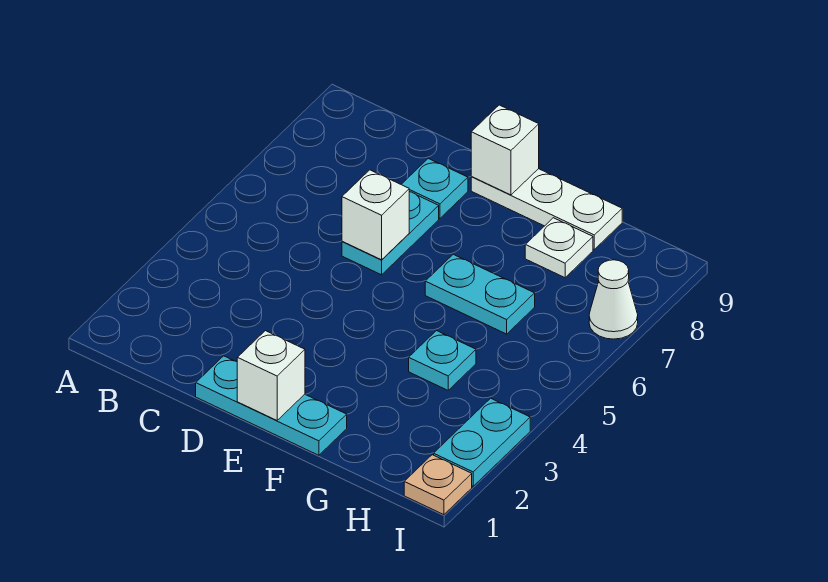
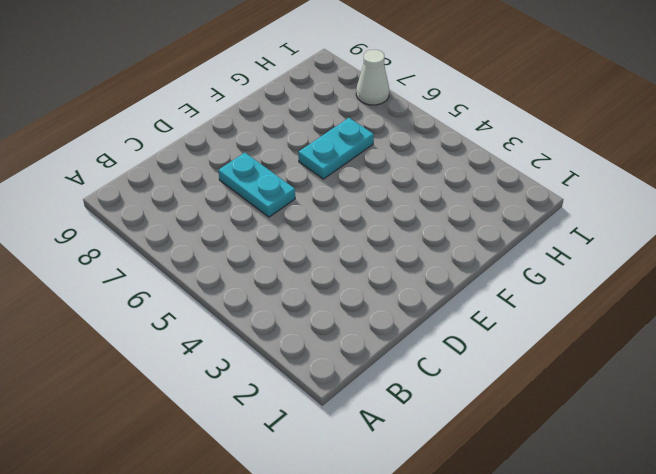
none -> cyan plate D1:F1 level 1
none -> cyan plate D8 level 1
none -> white plate E9:G9 level 1

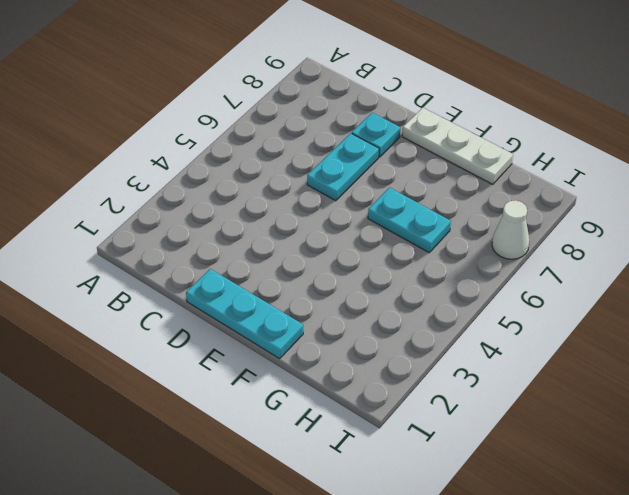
none -> cyan plate G4 level 1
none -> white plate G8 level 1
none -> tan plate I1 level 1

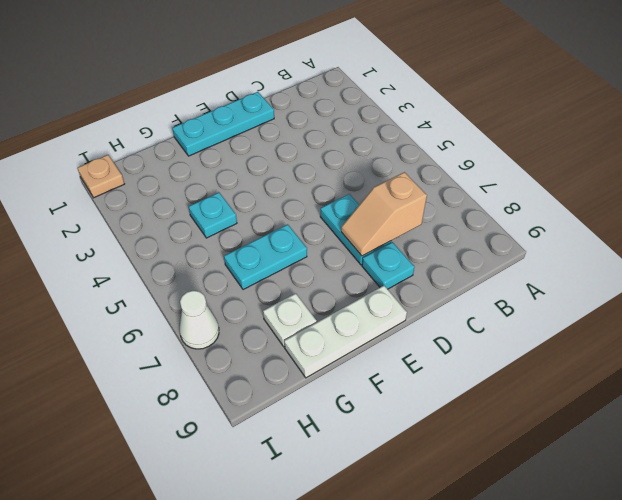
tan slope C7:D7 level 2 top C -> none
none -> cyan plate I2:I3 level 1
none -> white brick D6 level 2
none -> white brick E1 level 2

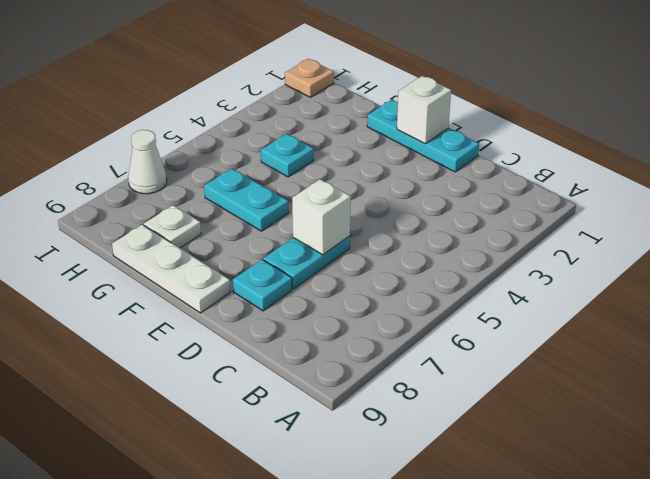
none -> cyan plate I2:I3 level 1
none -> white brick E9 level 2

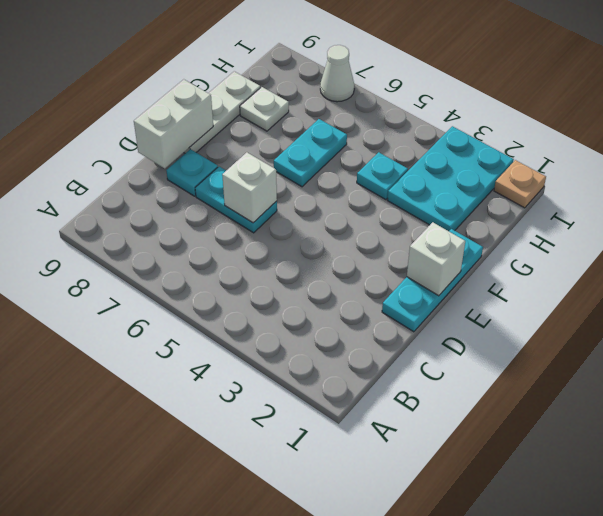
white brick D9:E9 level 2 -> white brick E9 level 2
cyan plate G2:I3 level 1 -> cyan plate I2:I3 level 1

